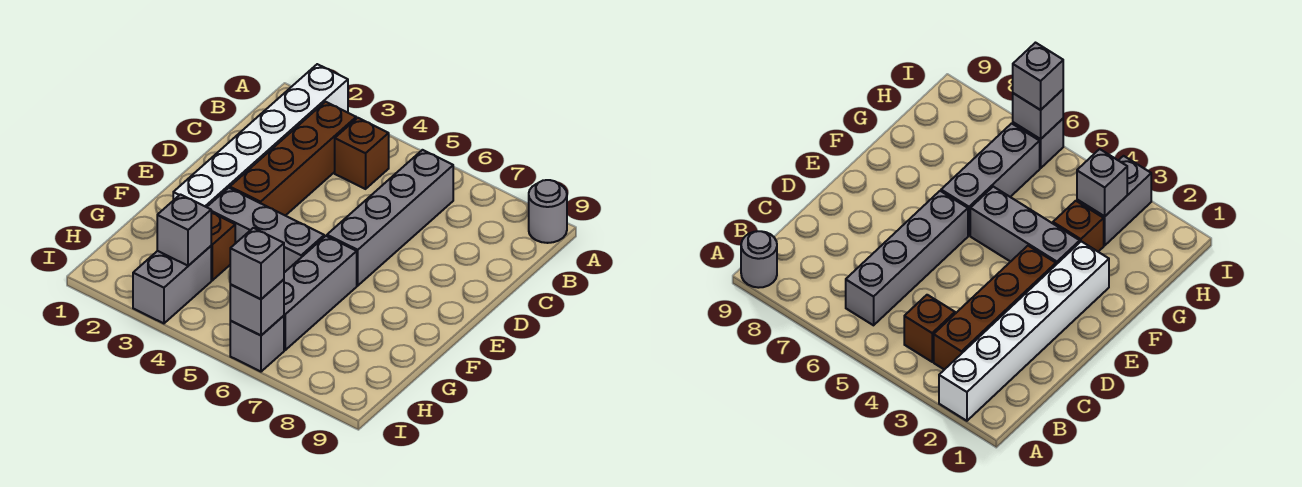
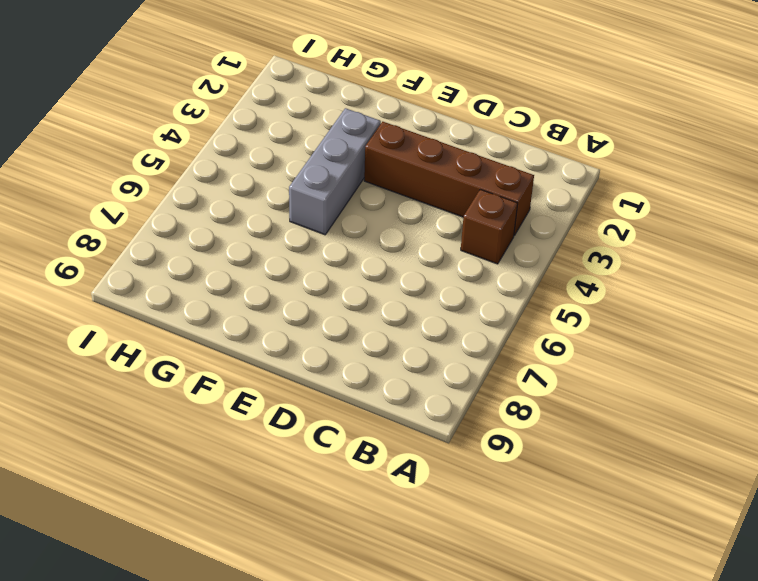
none -> white brick A2:F2 level 1
none -> grey round brick A9 level 1
none -> grey brick B6:E6 level 1

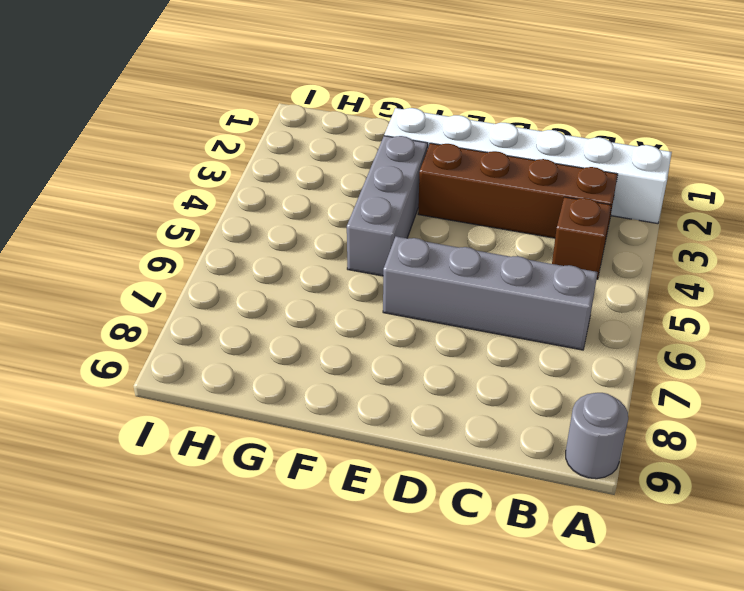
none -> grey brick F6:H6 level 1
none -> brown brick G3 level 1
none -> grey brick H3:I3 level 1

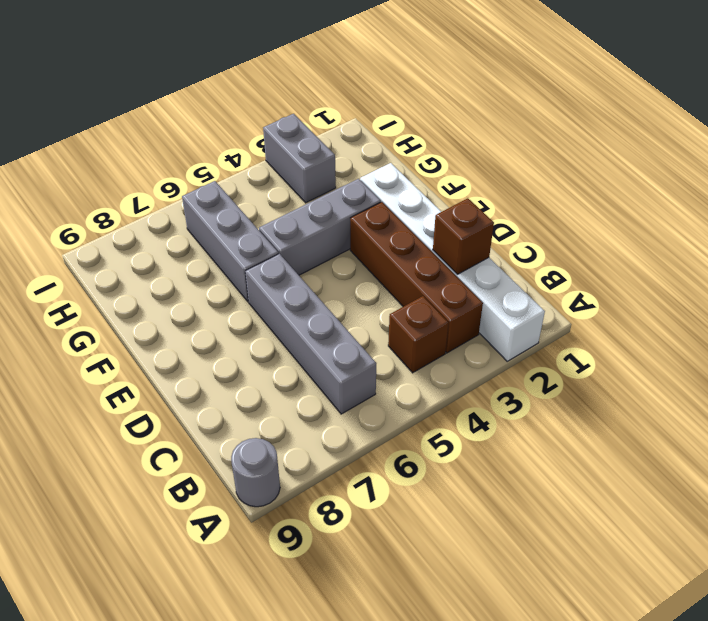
brown brick C2 level 2 -> brown brick G3 level 1
none -> grey brick I6 level 1
none -> grey brick H3 level 2
none -> grey brick I6 level 2

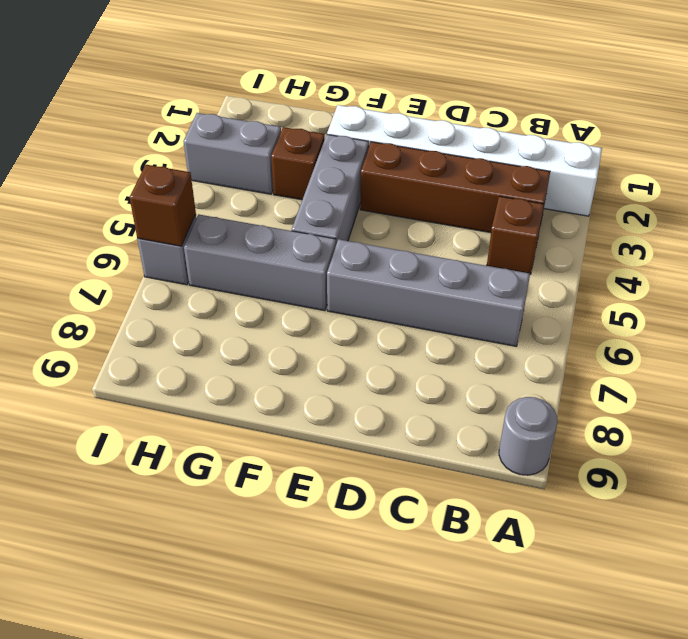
brown brick I6 level 2 -> grey brick I6 level 2
none -> grey brick H3 level 2
none -> grey brick I6 level 3

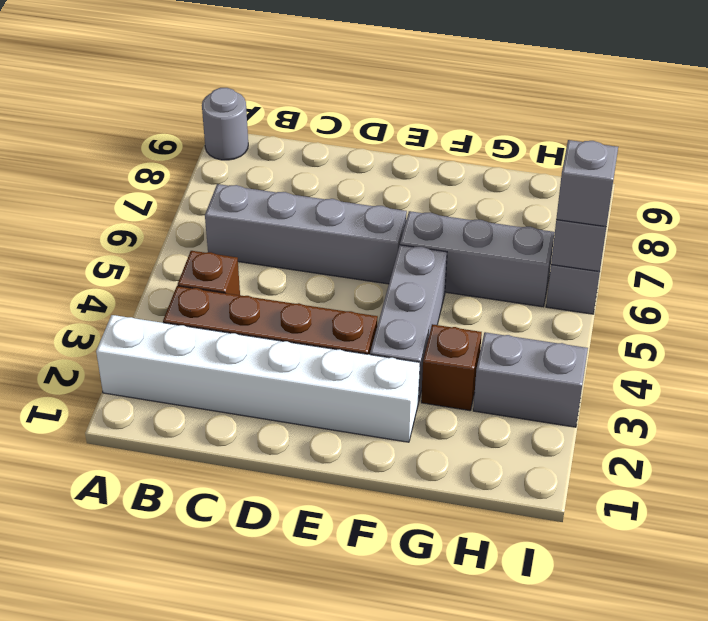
none -> grey brick H3 level 2

